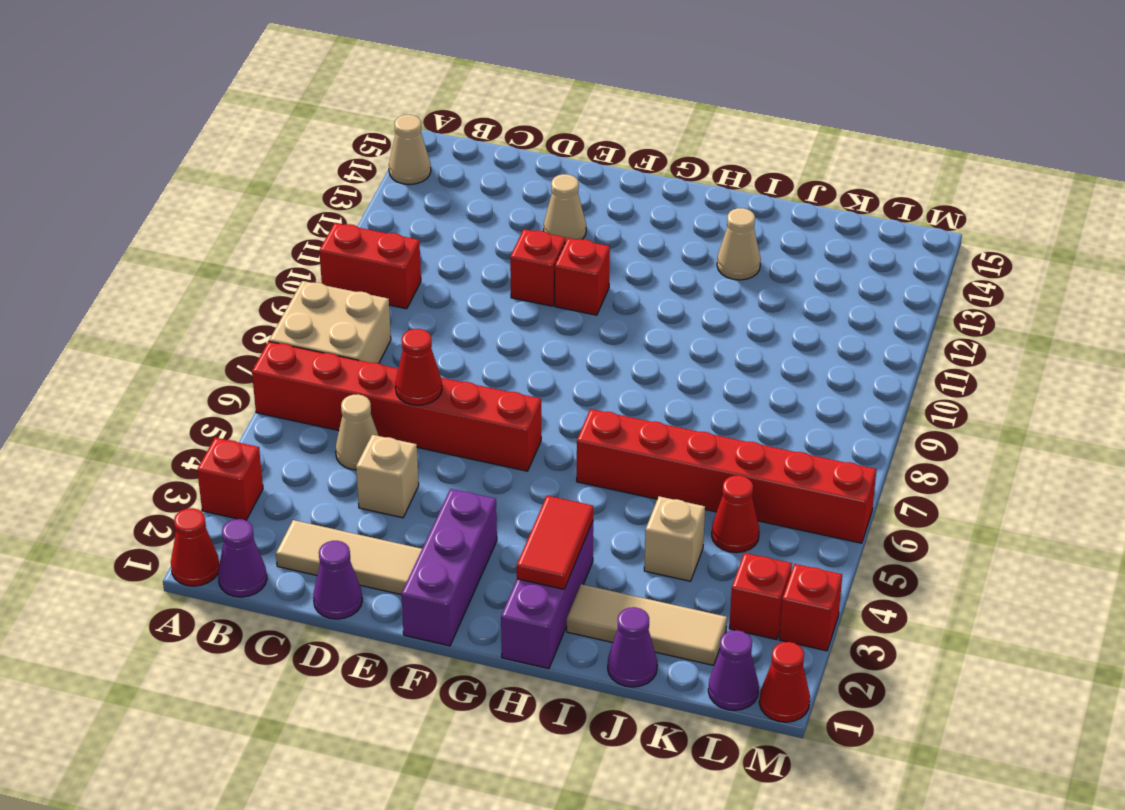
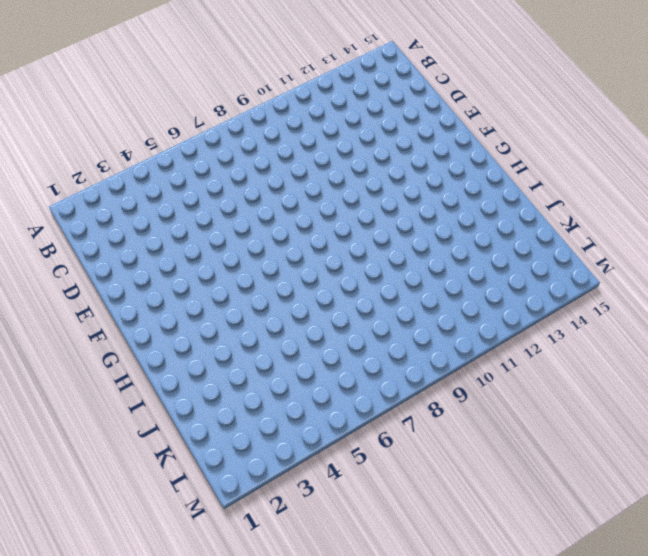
none -> red cone A1 level 1
none -> red brick A3 level 1
none -> red brick A6:F6 level 1

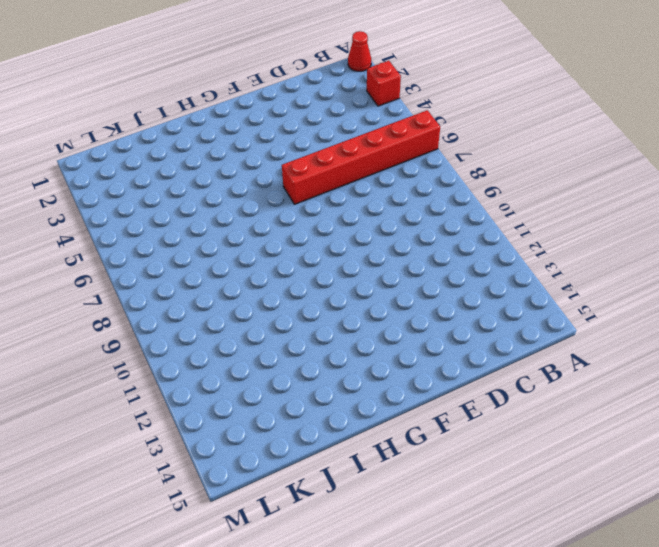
none -> tan brick A7:B8 level 1
none -> red brick A10:B10 level 1
none -> tan cone A14 level 1

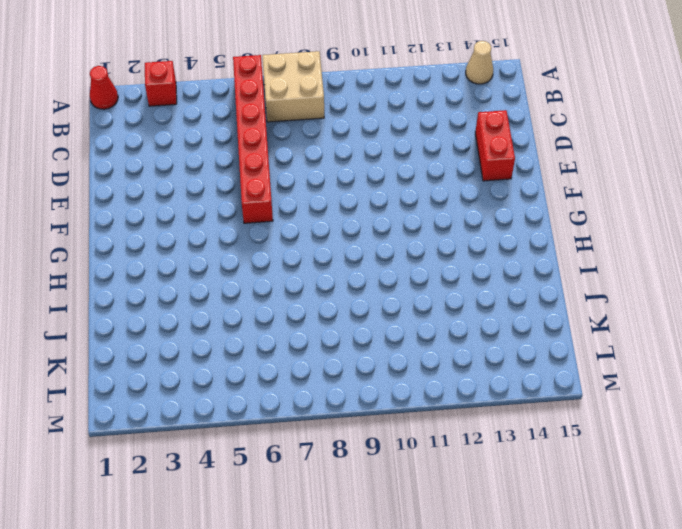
red brick D14:E14 level 1 -> red brick A10:B10 level 1
none -> purple cone B1 level 1
none -> tan tile C2:E2 level 1
none -> tan cone C5 level 1

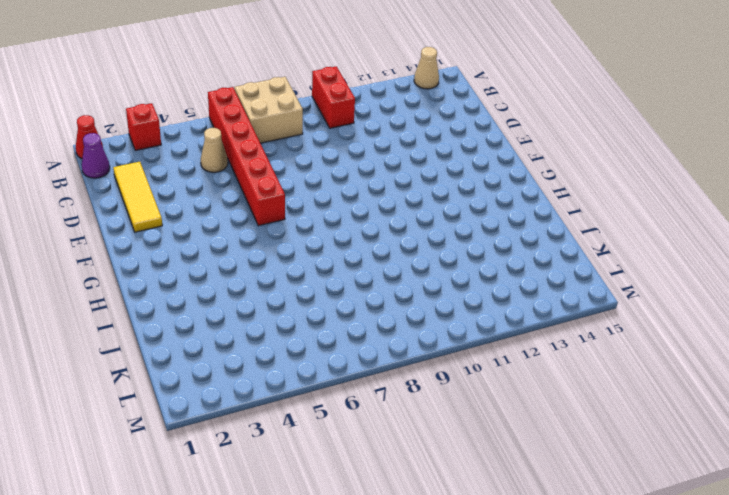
yellow tile C2:E2 level 1 -> tan tile C2:E2 level 1
none -> purple cone D1 level 1
none -> tan brick D4 level 1
none -> red brick E11 level 1

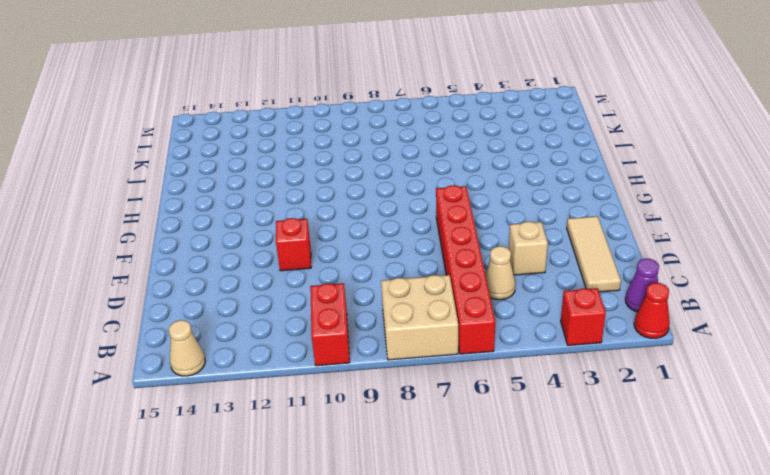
none -> purple cone D1 level 1
none -> tan cone E13 level 1
none -> purple brick F1:F3 level 1

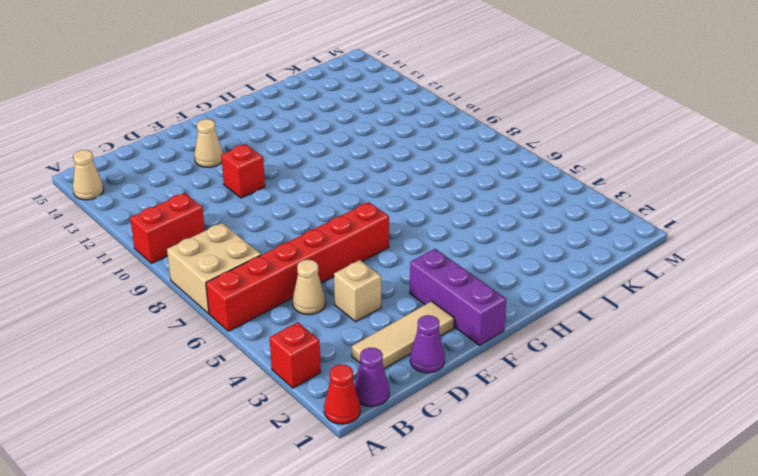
none -> red brick F11 level 1
none -> purple brick H1:H3 level 1
none -> red brick H6:M6 level 1

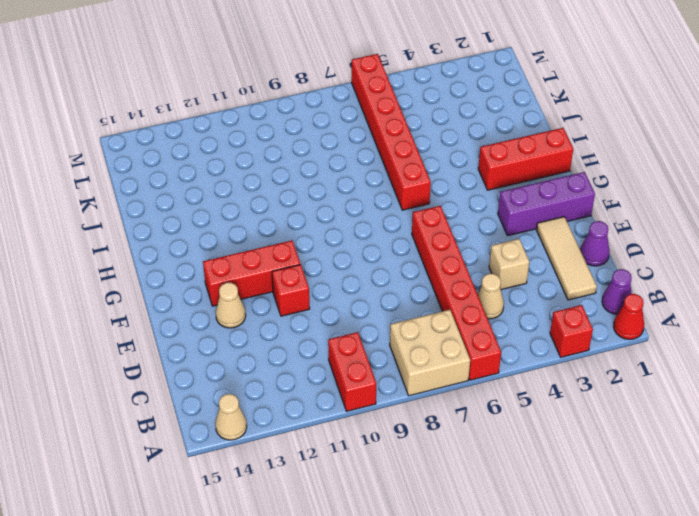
red brick F11:F13 level 1 -> red brick F11 level 1
red brick H1:H3 level 1 -> purple brick H1:H3 level 1
none -> tan tile I2:K2 level 1
none -> tan cone I13 level 1
none -> purple cone J1 level 1

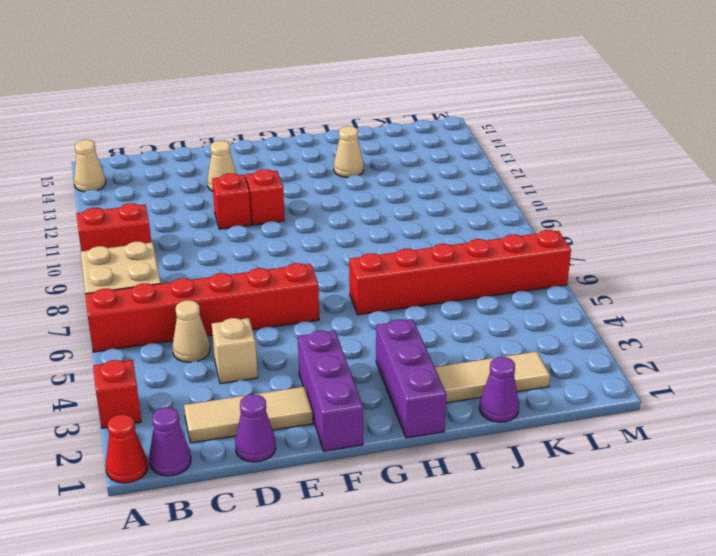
none -> tan brick J4 level 1
none -> red cone K5 level 1
none -> purple cone L1 level 1

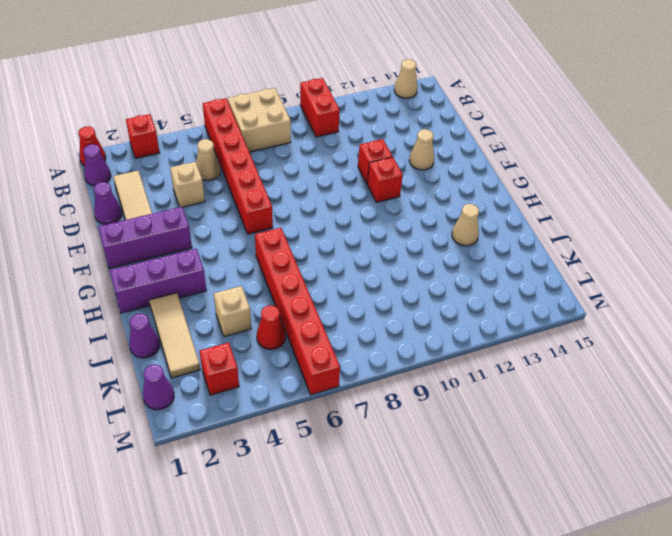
none -> red cone M1 level 1
none -> red brick M3 level 1
none -> red cone D6 level 2

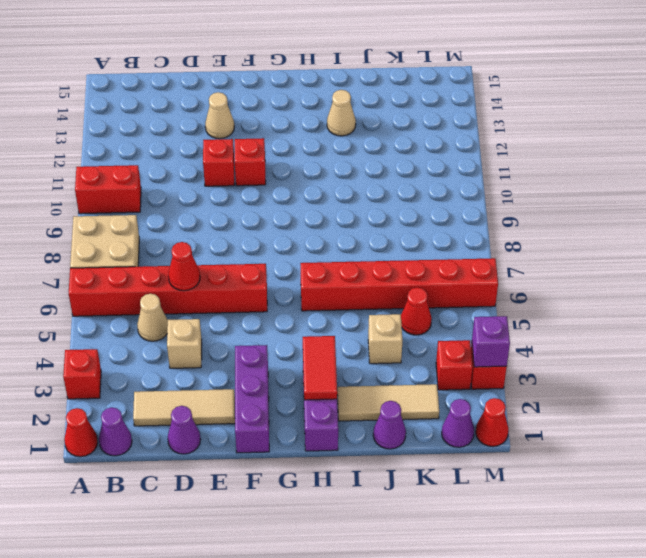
purple brick M3 level 2 -> none
none -> tan cone A14 level 1

